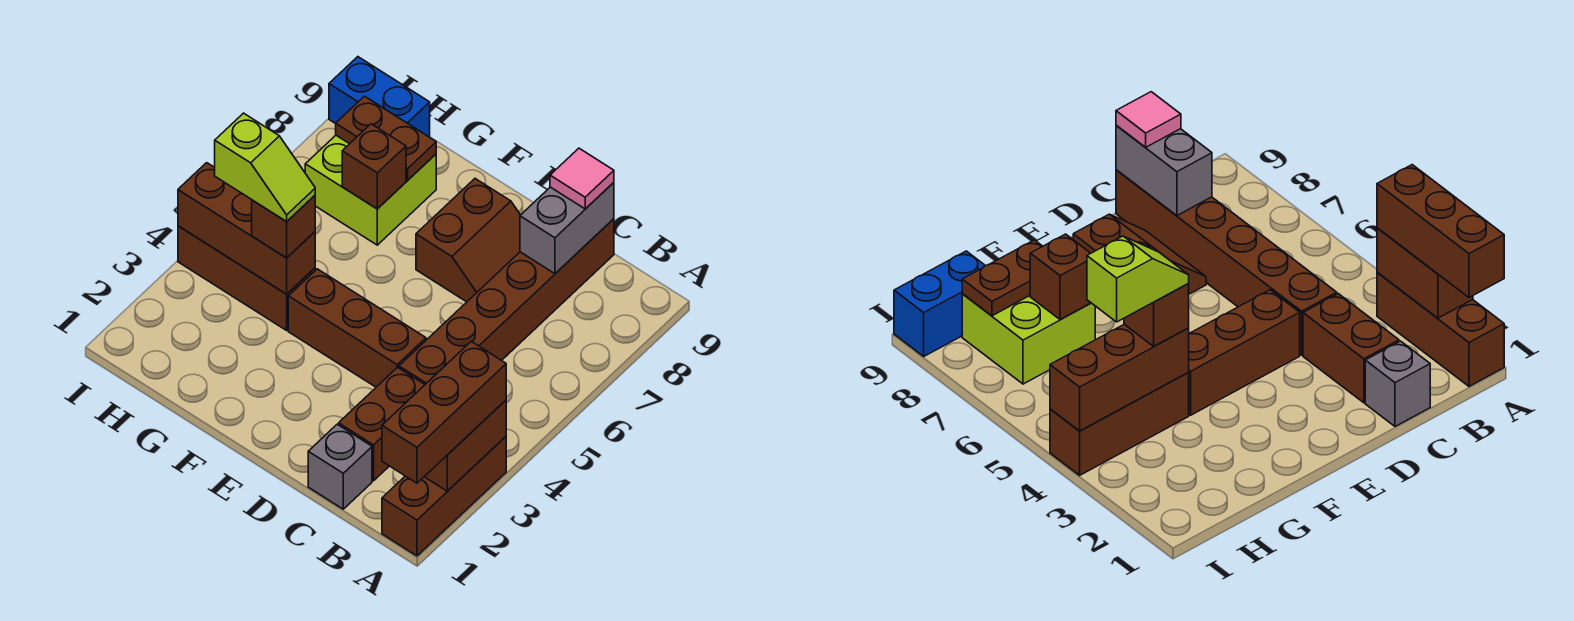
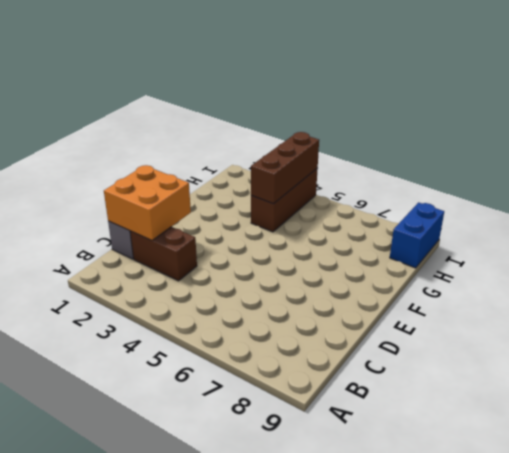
orange brick C1:D2 level 2 -> none
none -> brown brick A1:A3 level 1
none -> brown brick C4:C9 level 1
none -> brown brick D4:F4 level 1

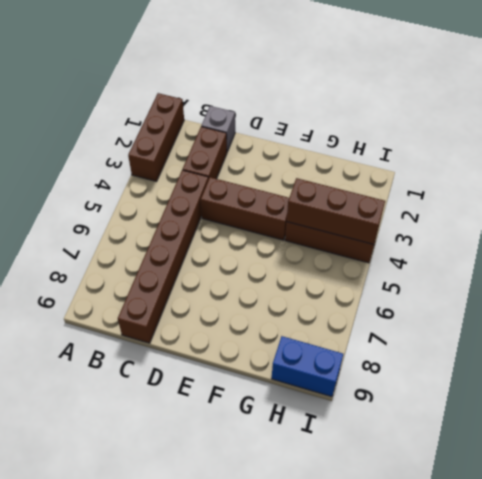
none -> brown slope D7:E8 level 1 top E
none -> lime brick G7:H8 level 1
none -> brown brick A2:A3 level 2

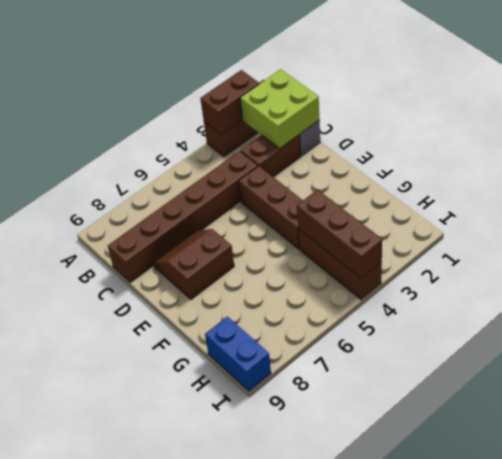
lime brick B1:C2 level 2 -> lime brick G7:H8 level 1
none -> grey brick C8:C9 level 2
none -> brown brick G7 level 2
none -> brown plate G8:H8 level 2

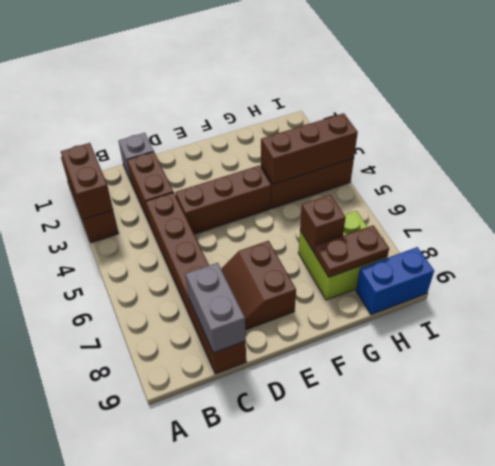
none -> brown brick A1:A3 level 3
none -> pink tile C9 level 3
none -> brown brick G4 level 3

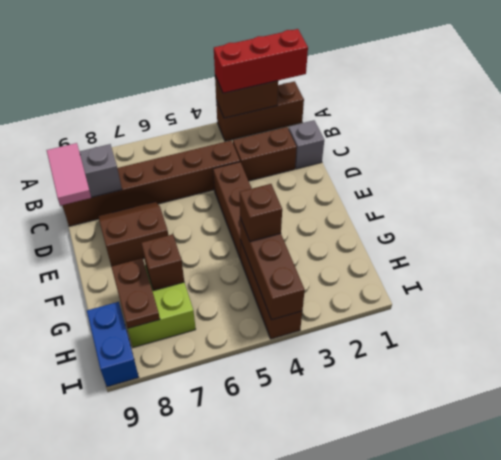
red brick A1:A3 level 3 -> brown brick A1:A3 level 3
pink tile C9:D9 level 3 -> pink tile C9 level 3
none -> lime slope G4:H4 level 4 top H

